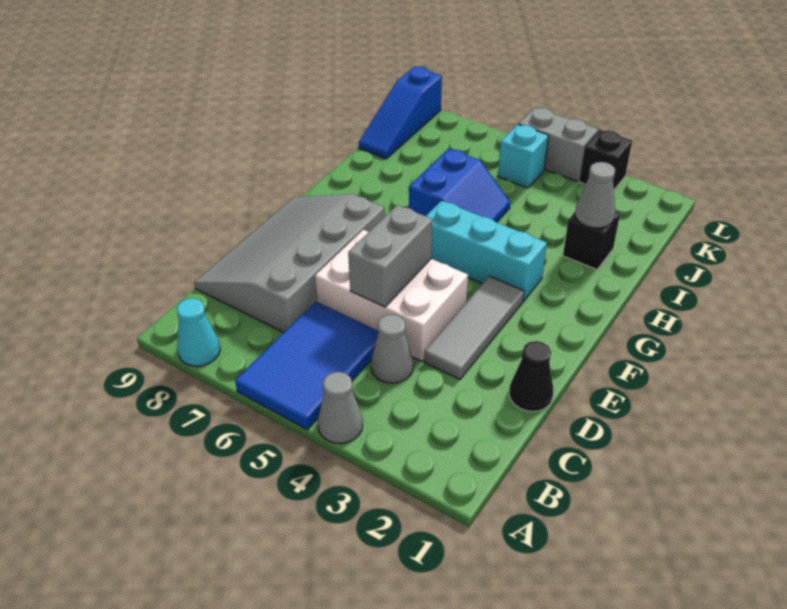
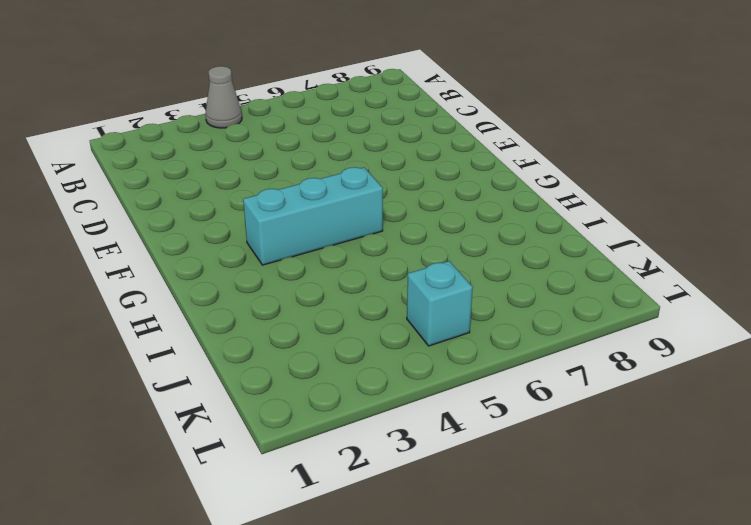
none -> blue tile A5:C6 level 1
none -> cyan cone A8 level 1
none -> grey cone C4 level 1

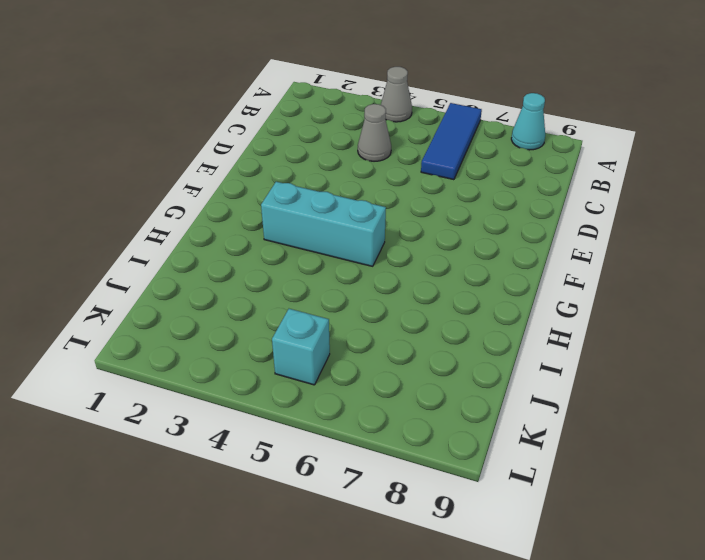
blue tile A6:C6 level 1 -> blue tile A5:C6 level 1
none -> grey slope C7:F9 level 1 top 7
none -> black cone D1 level 1
none -> grey tile D3:F3 level 1

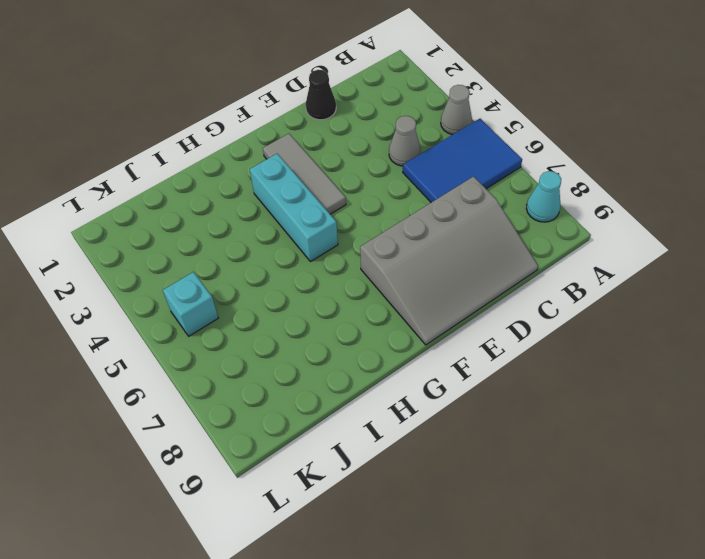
grey tile F2:F4 level 1 -> grey tile D3:F3 level 1
none -> white brick D4:E6 level 1
none -> blue slope H5:I6 level 1 top 6
none -> black brick I2 level 1

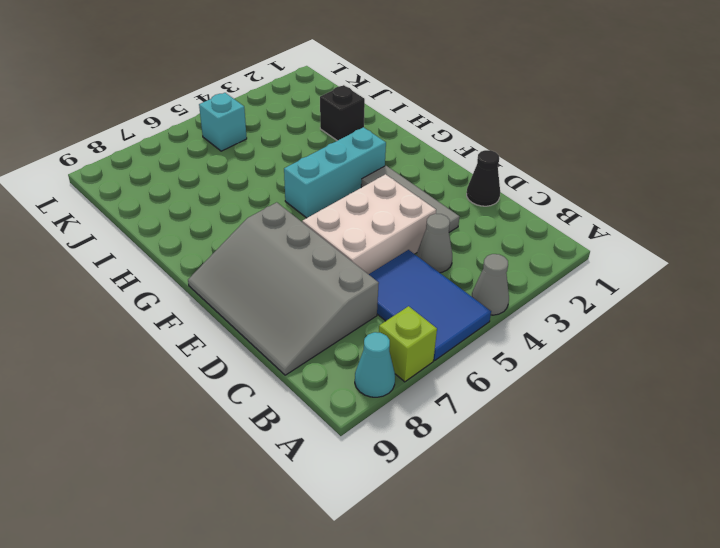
lime brick A7 level 1 -> none
none -> blue slope H5:I6 level 1 top 6
none -> blue slope J9:L9 level 1 top L
none -> black brick L3 level 1

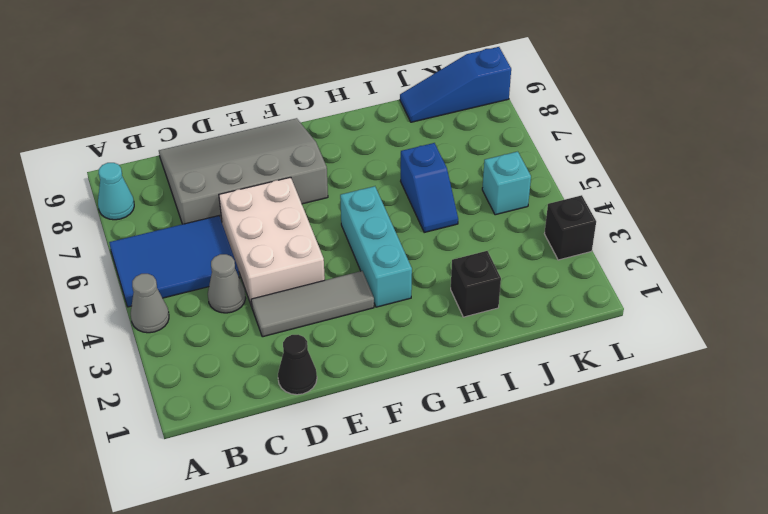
blue slope I5:I6 level 1 top 6 -> blue slope H5:I6 level 1 top 6
none -> grey brick L4:L5 level 1
none -> grey brick D5:E5 level 2
none -> grey cone I2 level 2

